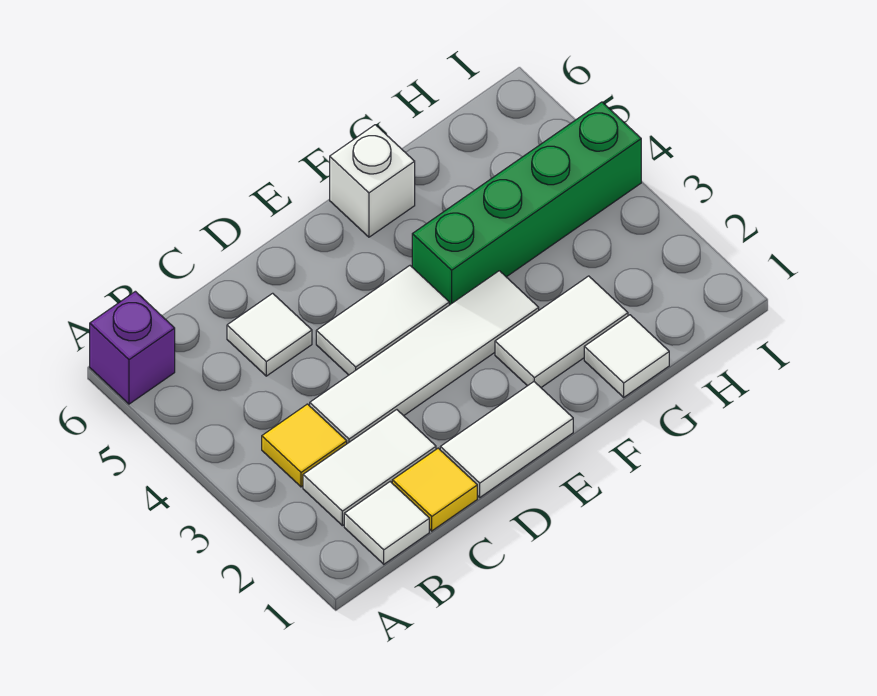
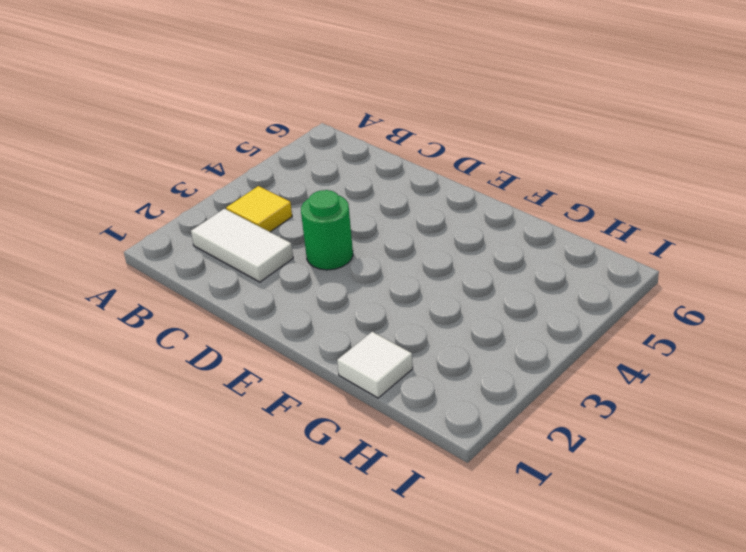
green round brick D3 level 1 -> white tile C3:F3 level 1
none -> purple brick A6 level 1
none -> white tile B1 level 1
none -> yellow tile C1 level 1

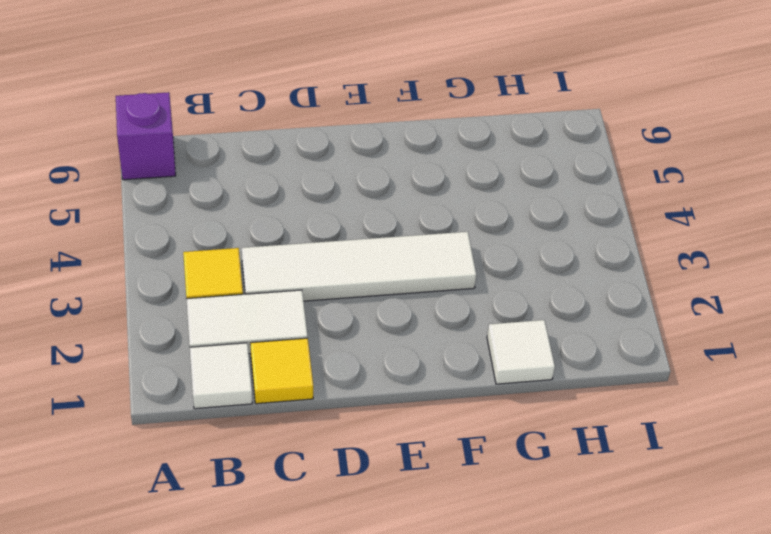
none -> white tile C5 level 1
none -> white tile D1:E1 level 1
none -> white tile D4:E4 level 1

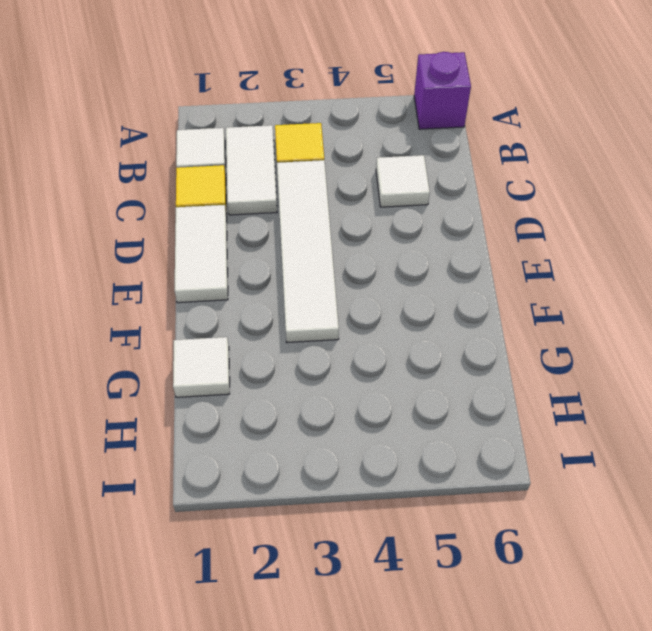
none -> white tile D4:E4 level 1
none -> white tile F2:G2 level 1
none -> green brick F4:I4 level 1

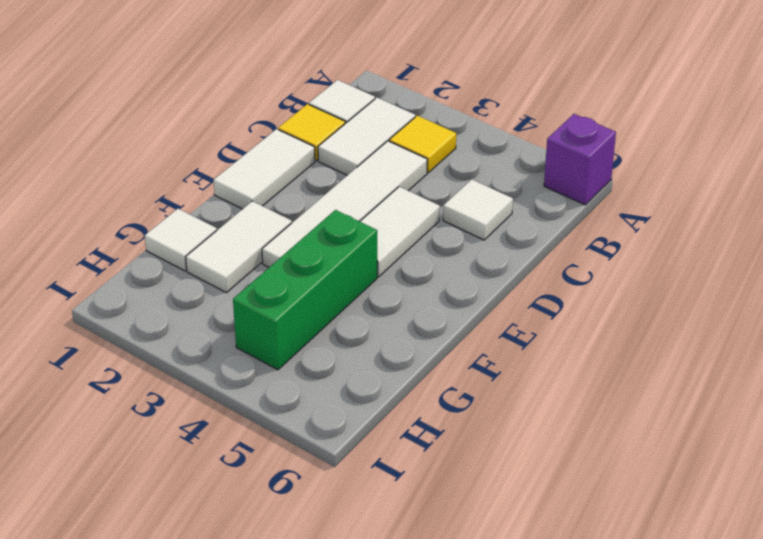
green brick F4:H4 level 1 -> green brick F4:I4 level 1
none -> white brick F6 level 1

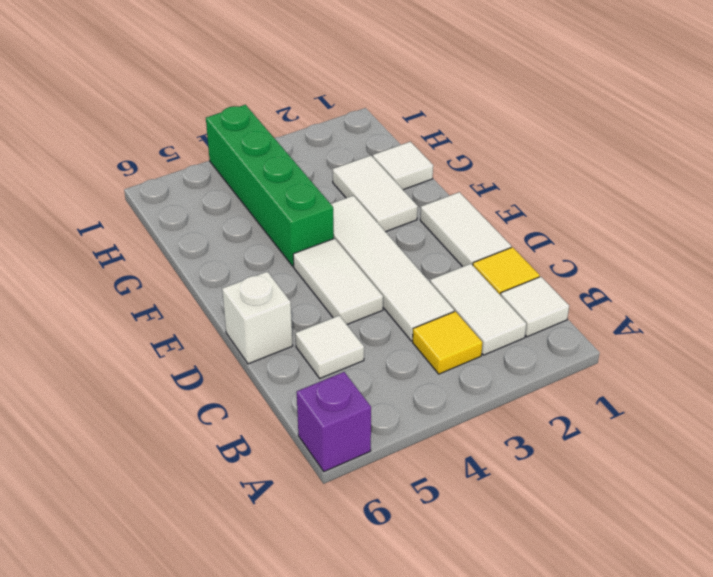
white brick D6 level 1 -> white brick F6 level 1

